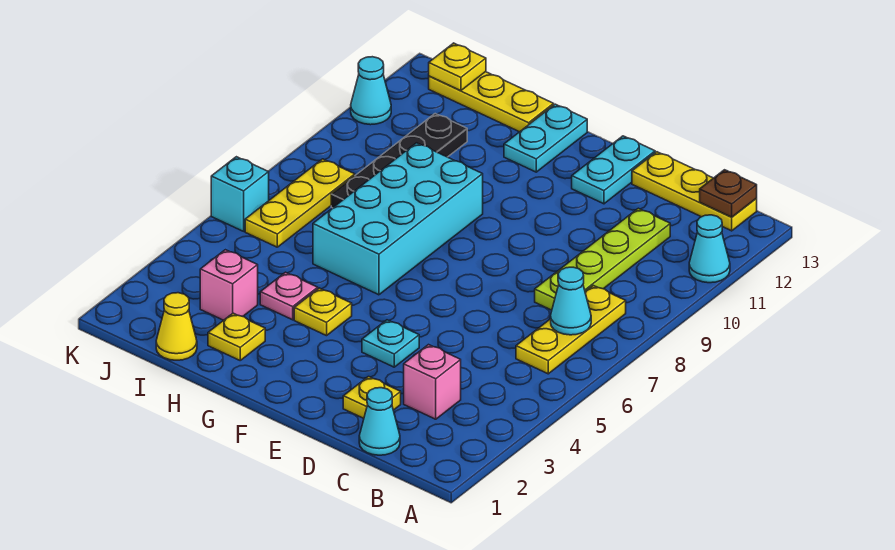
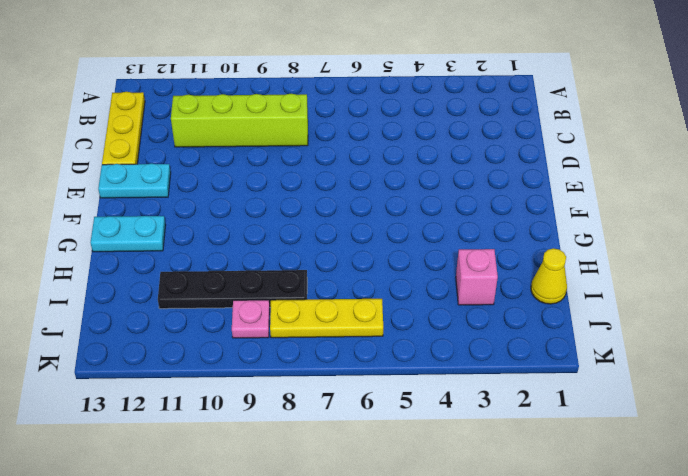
lime brick C8:C11 level 1 -> lime plate C8:C11 level 1
pink plate J9 level 1 -> pink plate H4 level 1
none -> cyan cone A11 level 1
none -> yellow plate B6:B8 level 1
none -> cyan cone C1 level 1

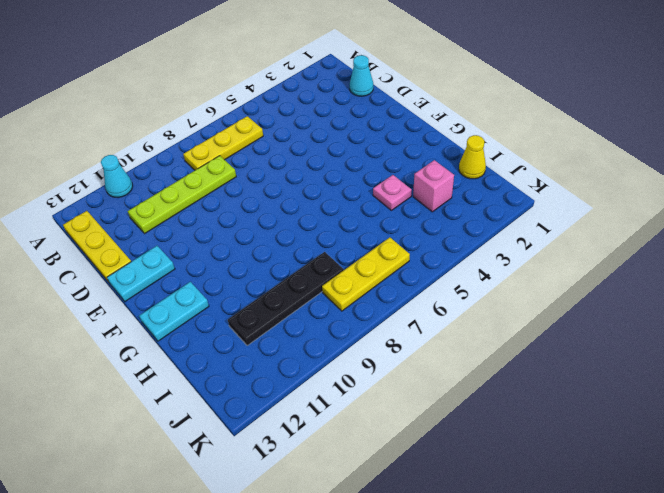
none -> pink brick C3 level 1
none -> yellow plate D2 level 1
none -> cyan plate E4 level 1

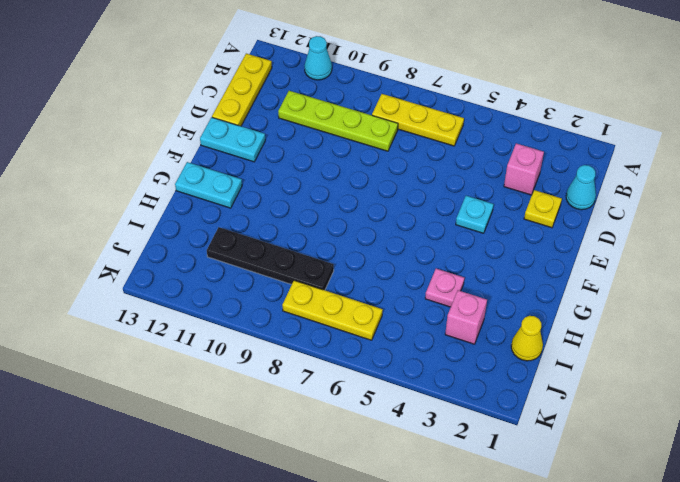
none -> yellow plate G4 level 1
none -> cyan brick G6:H9 level 1
none -> yellow plate H2 level 1

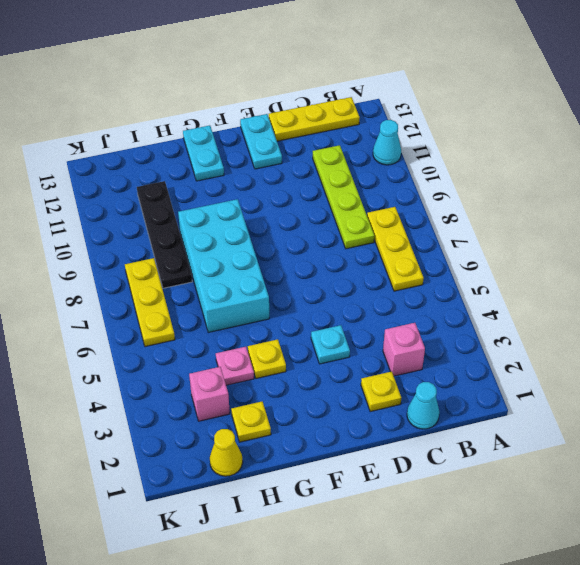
none -> yellow plate H13:J13 level 1
none -> cyan brick K6 level 1
none -> cyan cone K11 level 1

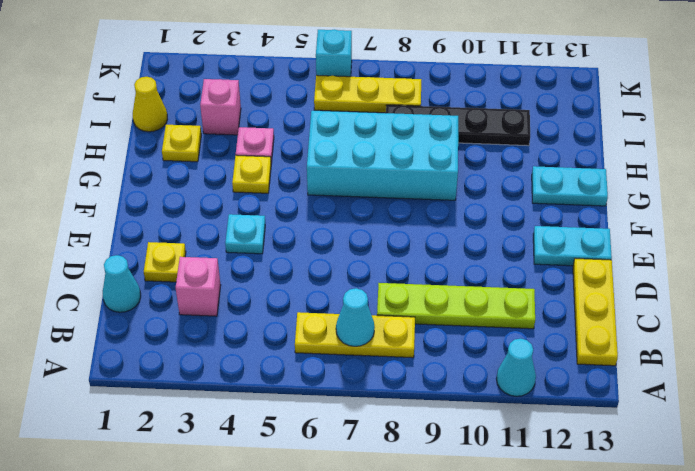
none -> yellow plate H13:J13 level 1
none -> cyan cone K11 level 1
none -> brown plate B13 level 2

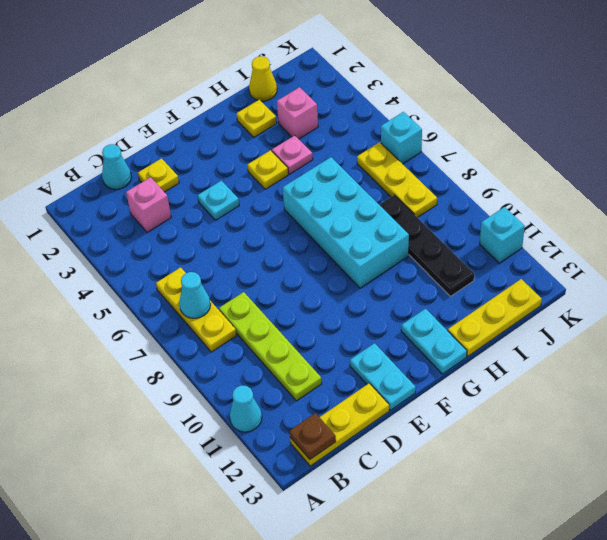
cyan brick K11 level 1 -> cyan cone K11 level 1
none -> yellow plate J13 level 2

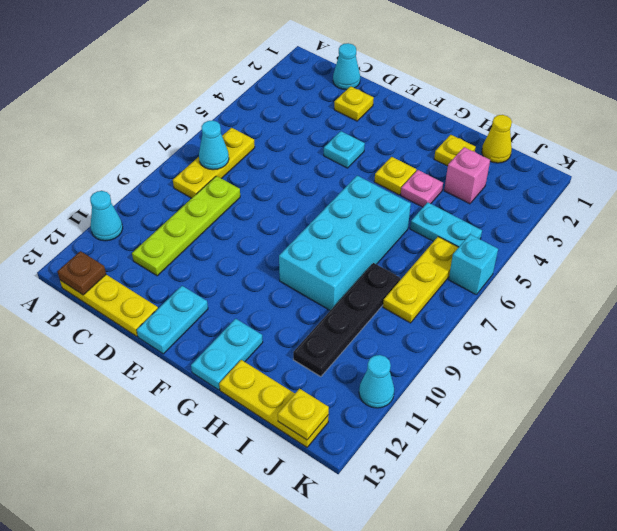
cyan plate I5:J5 level 1 -> none
none -> pink brick C3 level 1

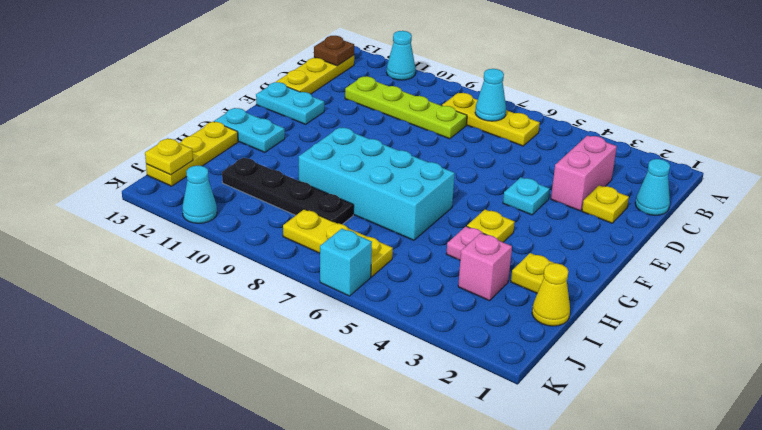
pink brick C3:D3 level 1 -> pink brick C3 level 1

